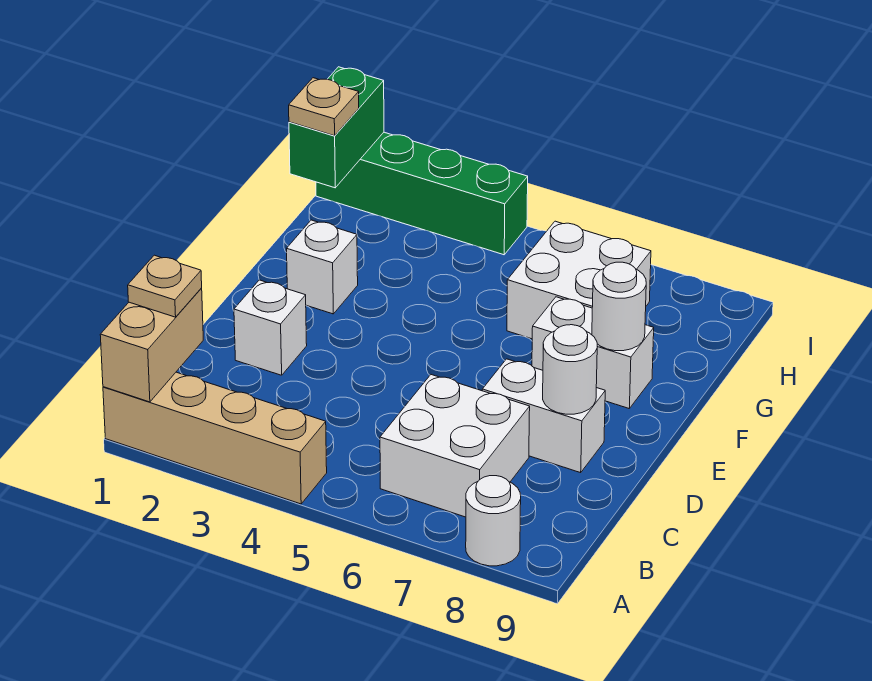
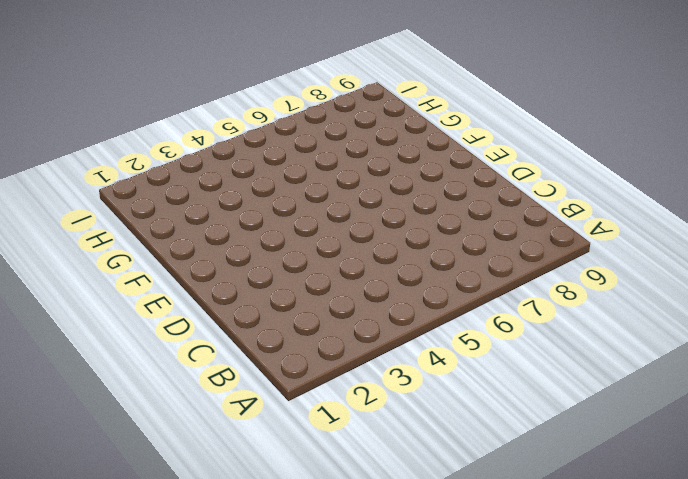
none -> tan brick A1:A4 level 1
none -> white round brick A8 level 1
none -> white brick B6:C7 level 1

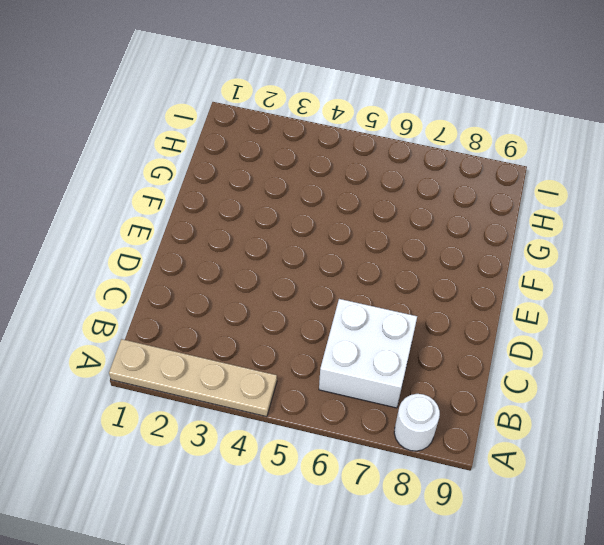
tan plate A1:A4 level 1 -> tan brick A1:A4 level 1
none -> white brick D2 level 1
none -> white brick D7:D8 level 1
none -> white brick F2 level 1

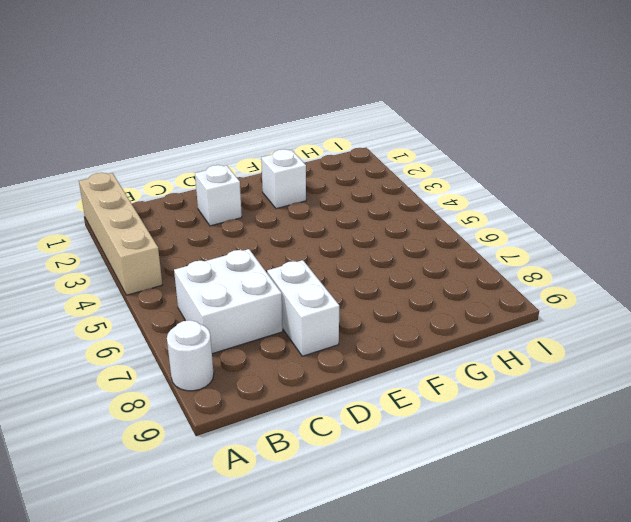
none -> white brick F7:F8 level 1
none -> white brick G6:H7 level 1
none -> green brick I1:I4 level 1

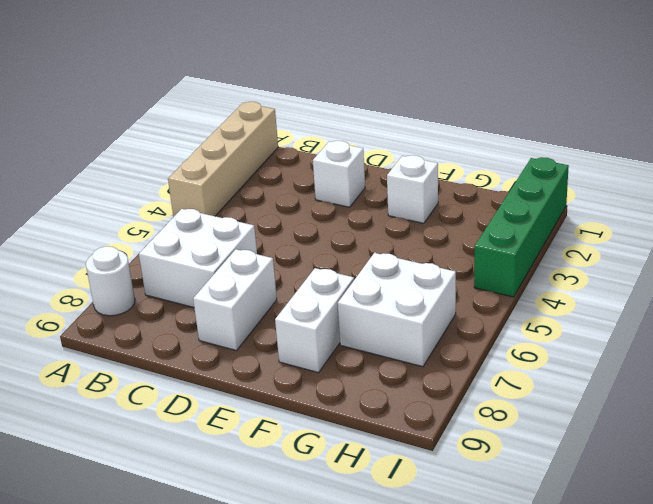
none -> tan brick A1:B1 level 2
none -> white round brick D8 level 2
none -> white round brick F8 level 2

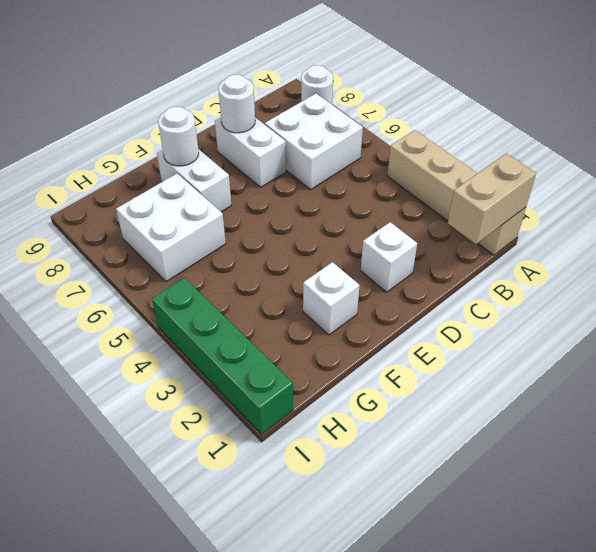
none -> green brick H1:I1 level 2
none -> tan plate B1 level 3
none -> tan plate H1 level 3

